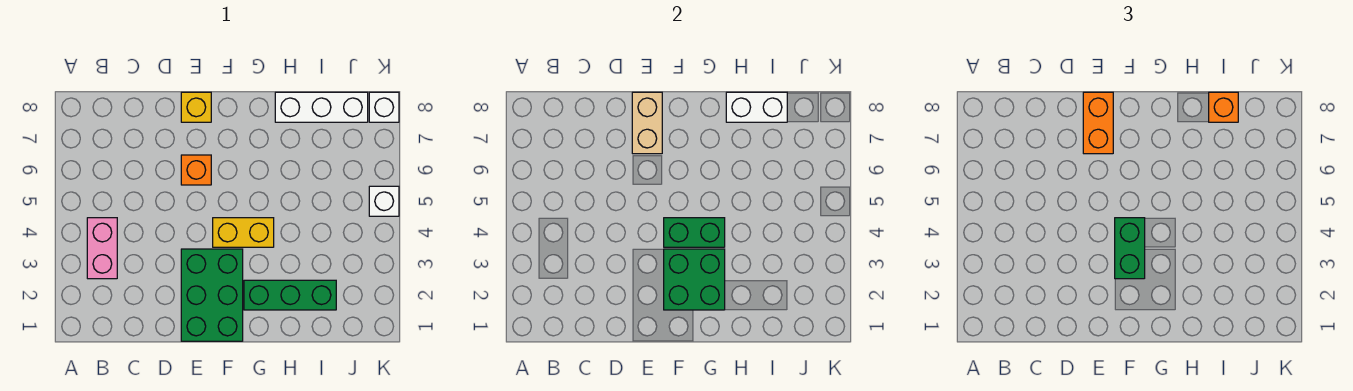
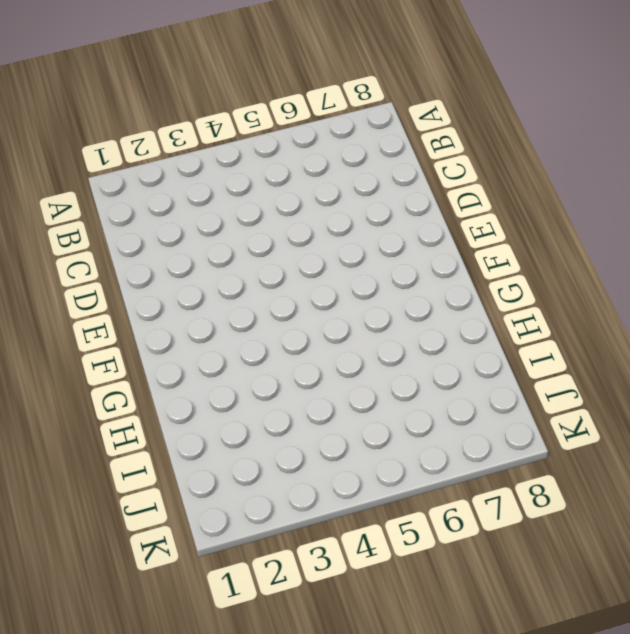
none -> pink brick B3:B4 level 1
none -> green brick E1:F3 level 1
none -> orange brick E6 level 1

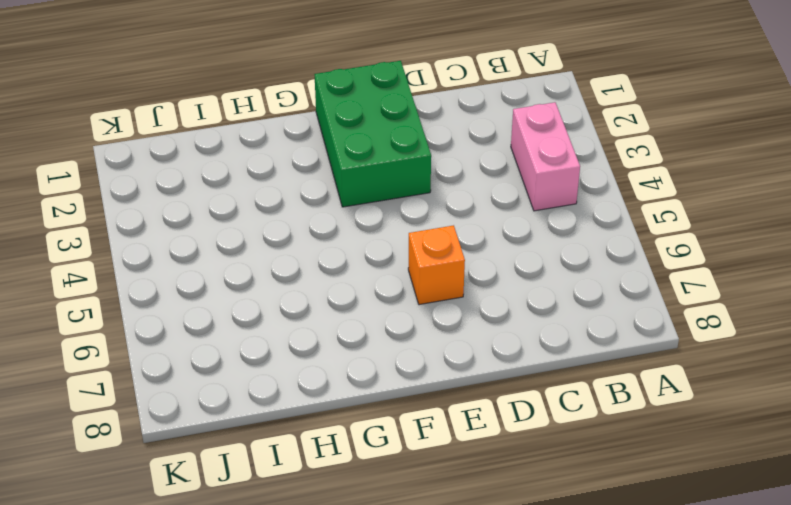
none -> yellow brick E8 level 1
none -> yellow brick F4:G4 level 1
none -> green brick G2:I2 level 1

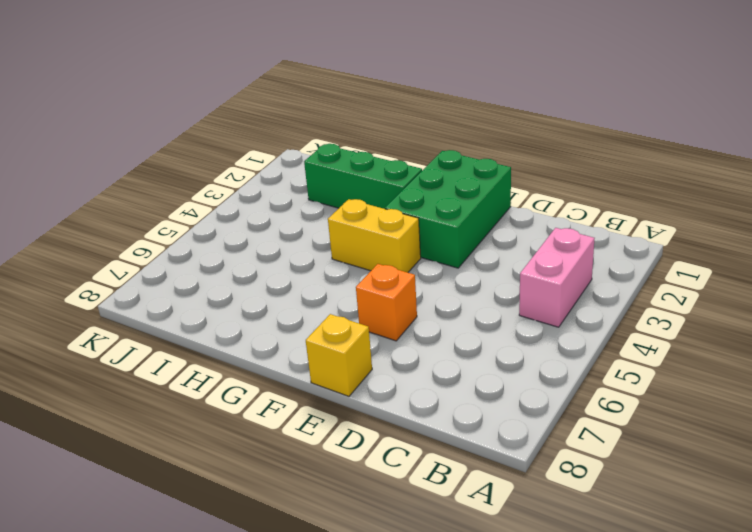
none -> white brick H8:J8 level 1
none -> white brick K5 level 1
none -> white brick K8 level 1

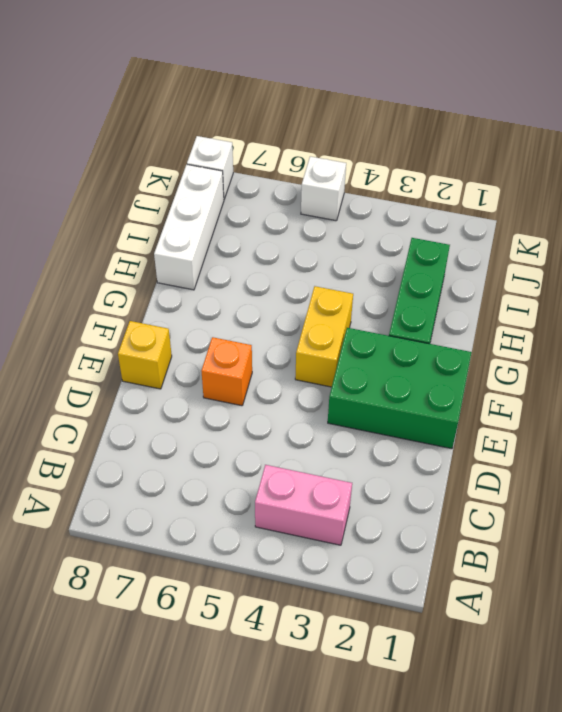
none -> tan brick E7:E8 level 2
none -> green brick F2:G3 level 2
none -> green brick F4:G4 level 2

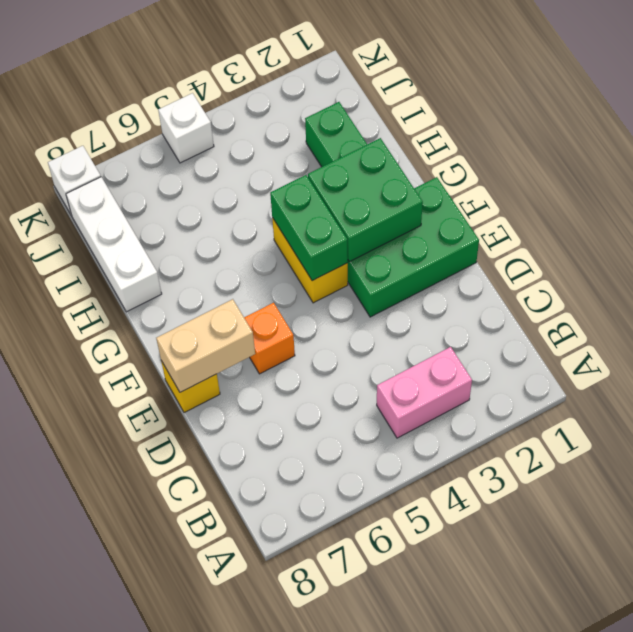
none -> white brick H8:I8 level 2
none -> orange brick E7:E8 level 3
none -> green brick F3:F4 level 3

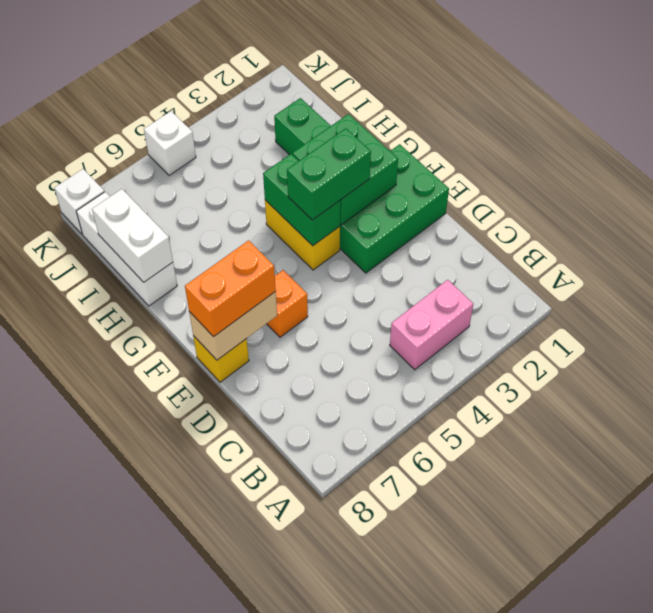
none -> orange brick I8 level 3

